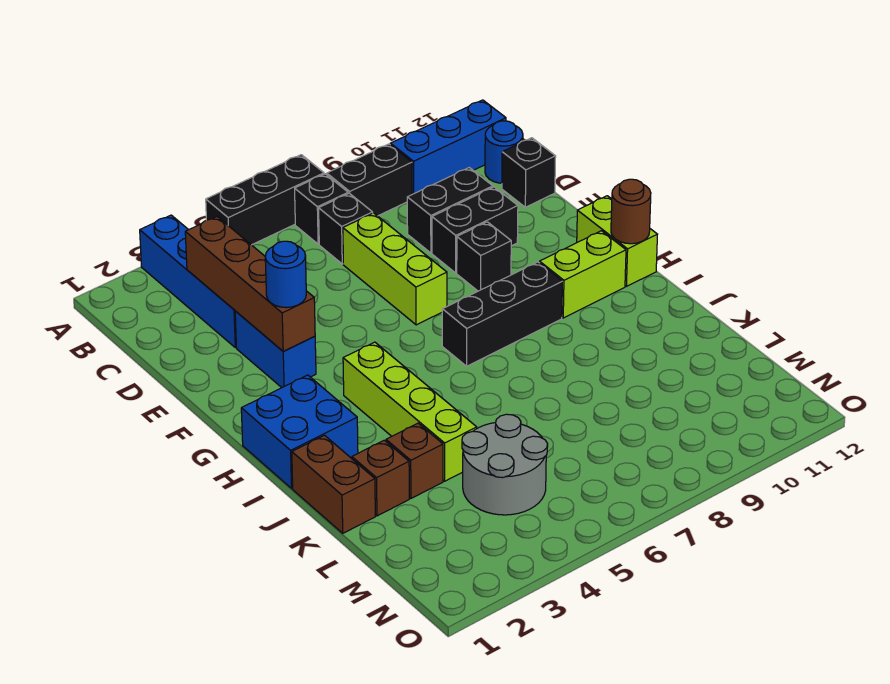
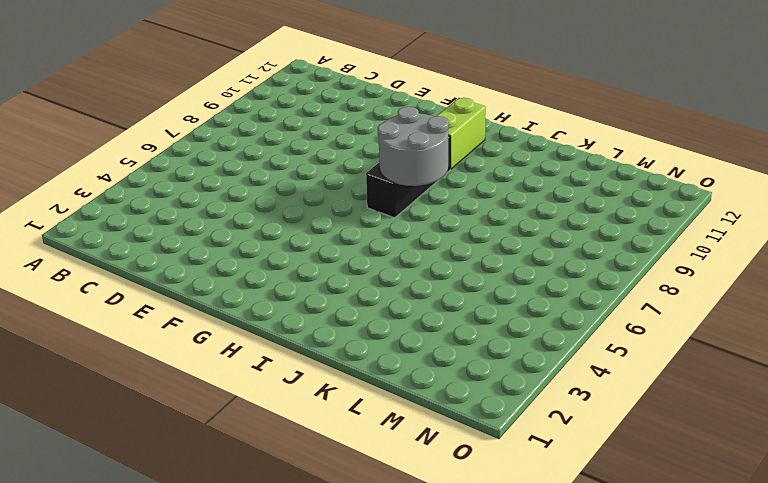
grey round brick H7:I8 level 2 -> grey round brick L4:M5 level 1
none -> blue brick A3:D3 level 1
none -> black brick A5:A7 level 1
none -> black brick B7 level 1

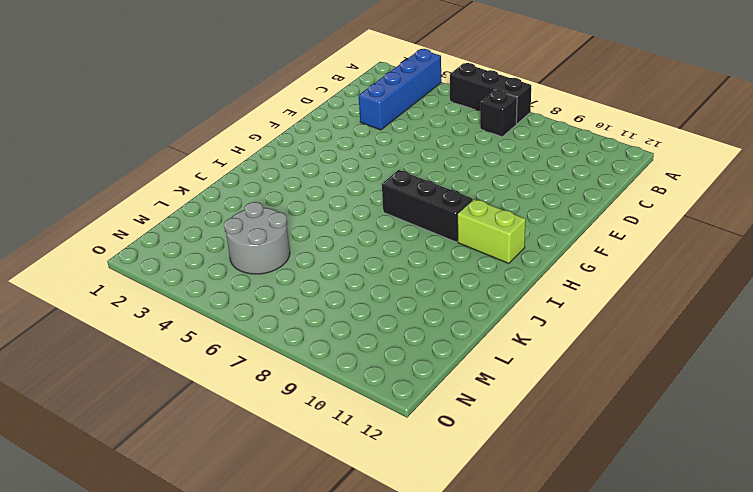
none -> black brick B8:B9 level 1
none -> blue brick B10:B12 level 1
none -> black brick C7 level 1

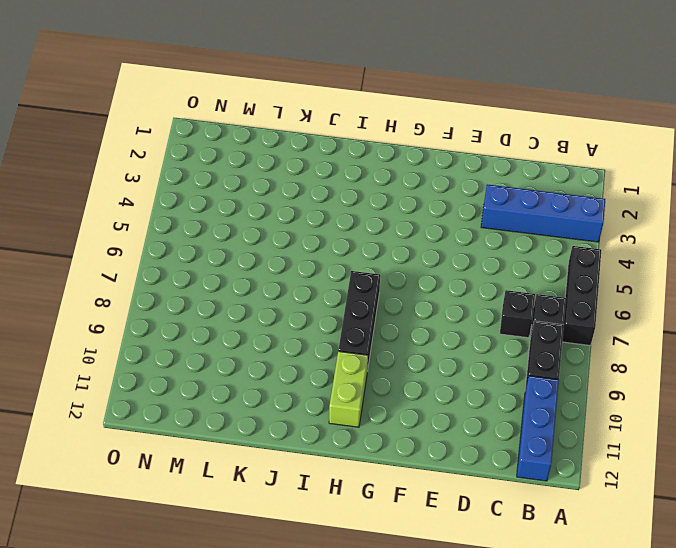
none -> blue round brick C12 level 1
none -> lime brick D7:F7 level 1
none -> black brick D9:D10 level 1

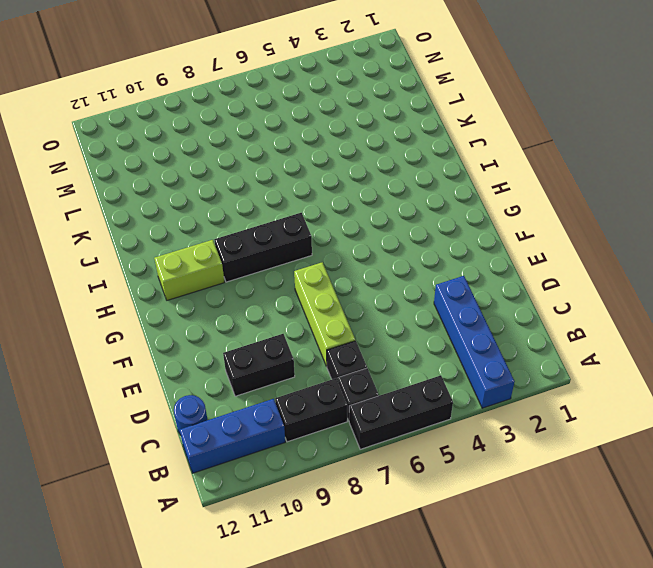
none -> black brick D12 level 1
none -> blue brick E3:F3 level 1
none -> black brick E9:E10 level 1

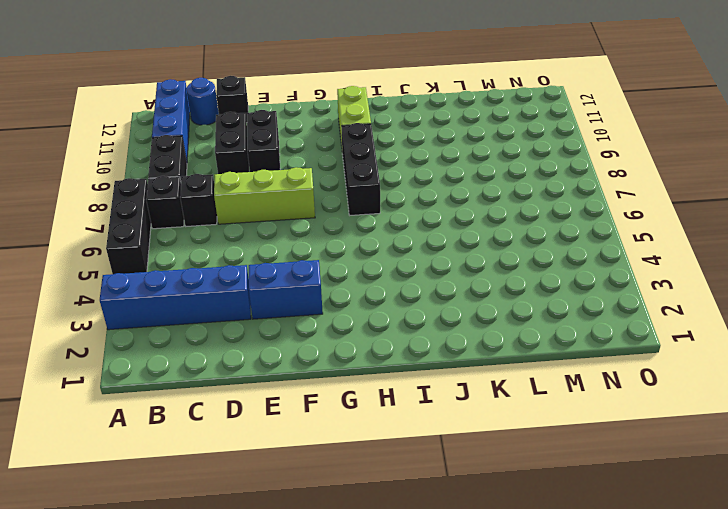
none -> black brick F9 level 1
none -> lime brick G12:H12 level 1
none -> blue brick H1:I2 level 1

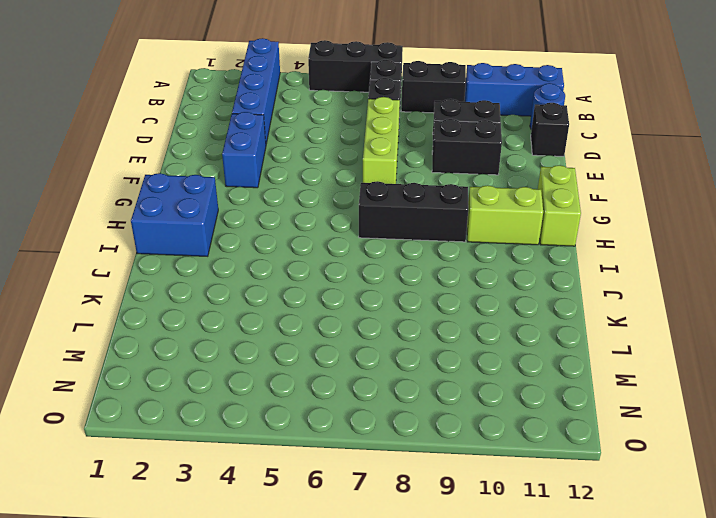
none -> black brick F9 level 1
none -> lime brick H4:K4 level 1
none -> brown brick J1:K1 level 1

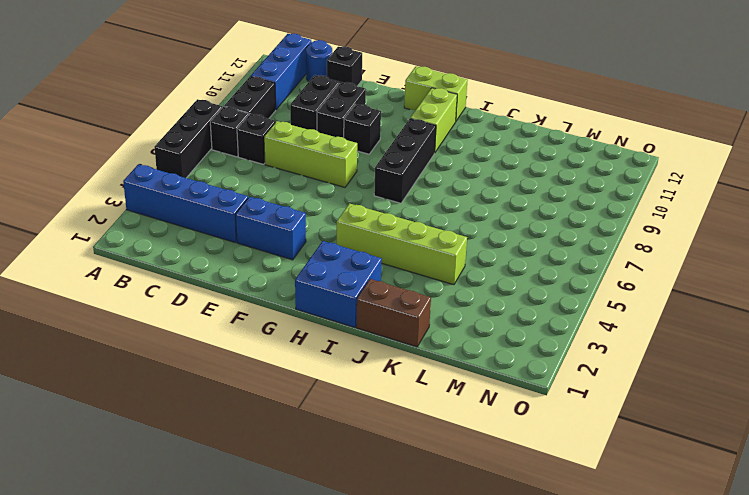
none -> brown brick K2 level 1
none -> brown brick K3 level 1
none -> grey round brick L4:M5 level 1

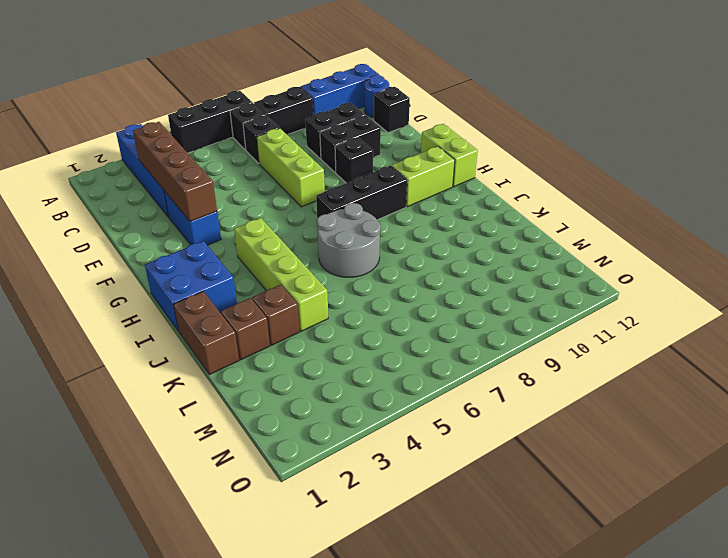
grey round brick I6:J7 level 1 -> grey round brick L4:M5 level 1
none -> brown round brick H12 level 2
none -> blue round brick F3 level 3

